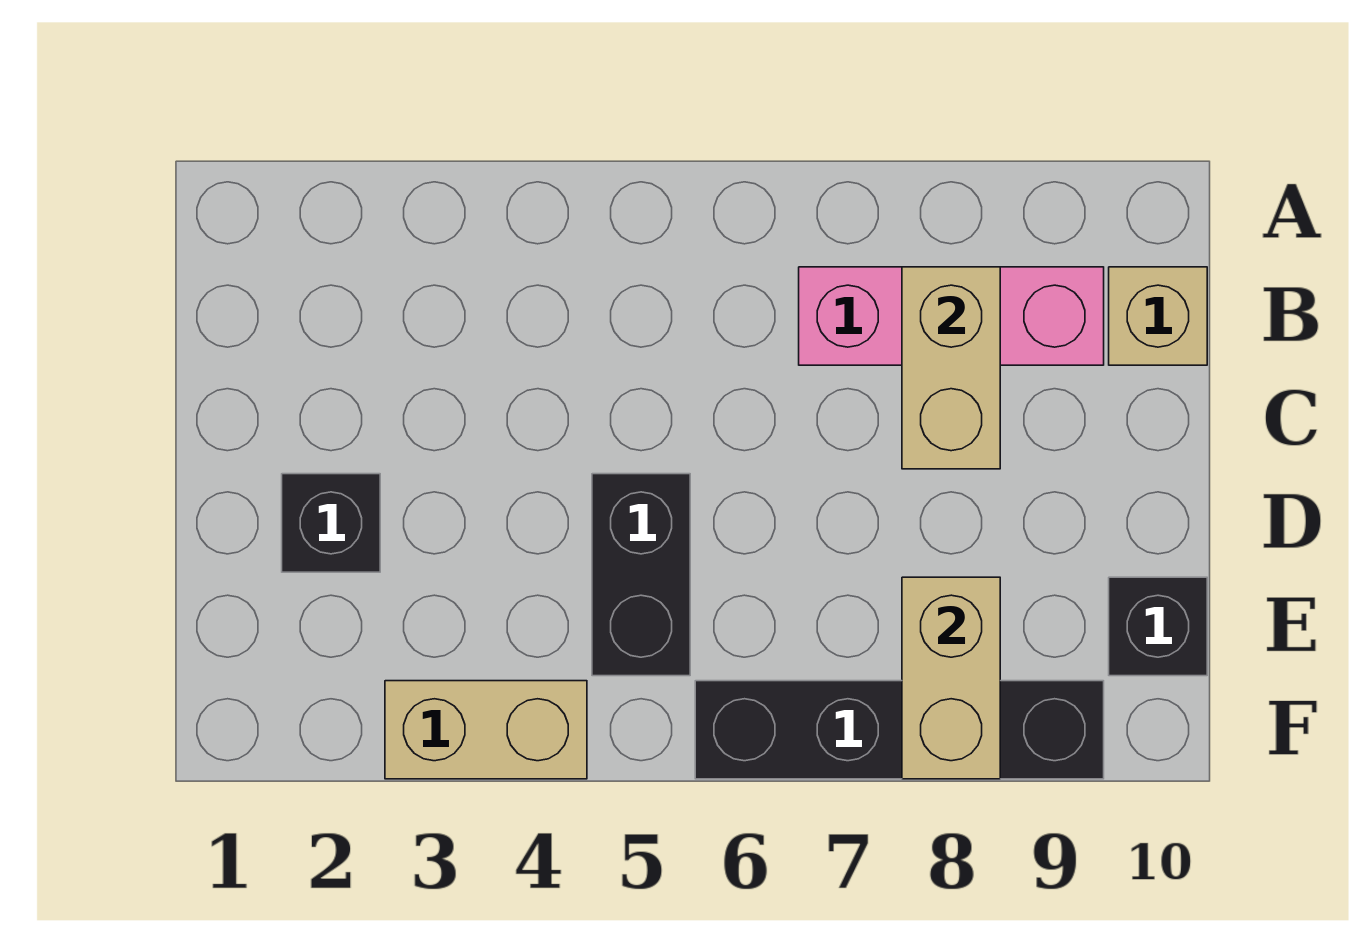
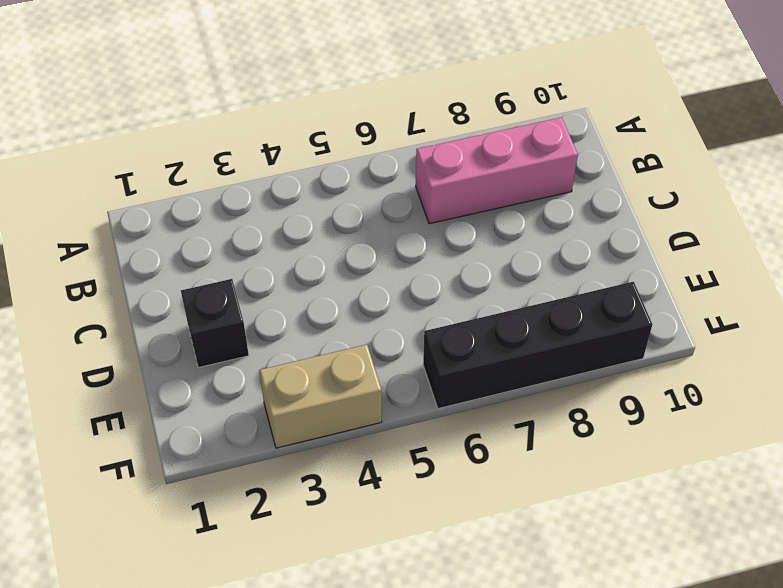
none -> tan brick B10 level 1
none -> black brick D5:E5 level 1

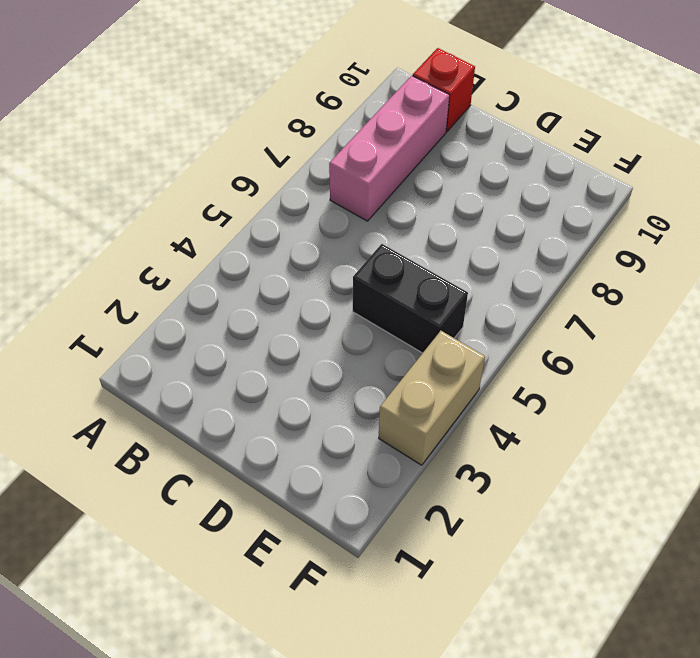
red brick B10 level 1 -> tan brick B10 level 1
none -> black brick D2 level 1
none -> black brick E10 level 1

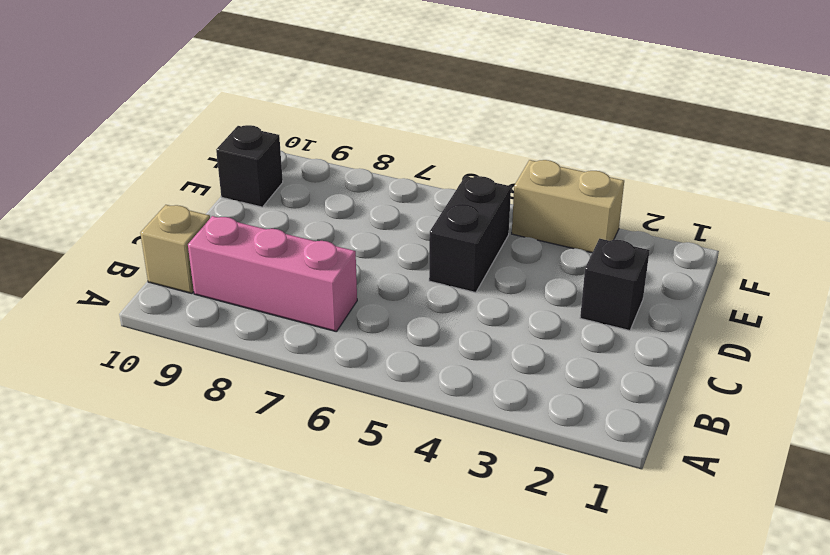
none -> black brick F6:F9 level 1
none -> tan brick B8:C8 level 2

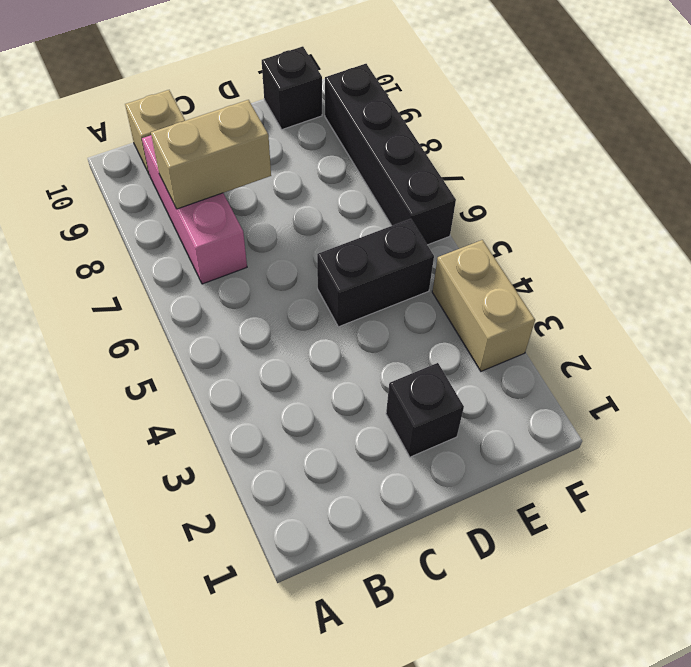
none -> tan brick E8:F8 level 2

